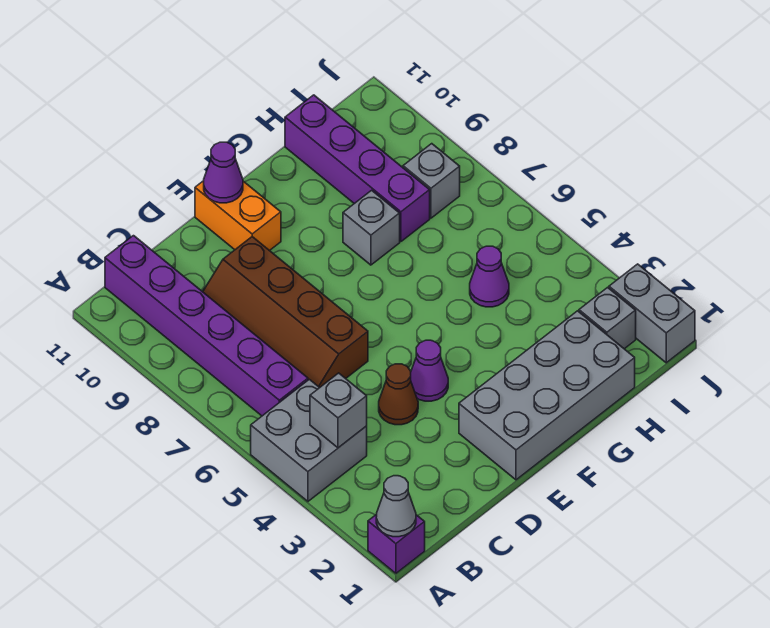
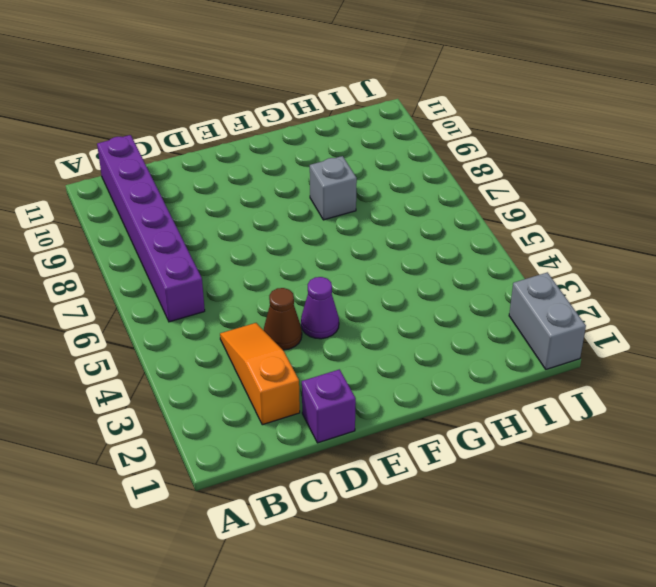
orange slope C2:C4 level 1 top 2 -> none
purple brick D1 level 1 -> purple brick A1 level 1
none -> grey brick A4:B5 level 1
none -> brown slope C6:D9 level 1 top D
none -> grey brick E1:H2 level 1

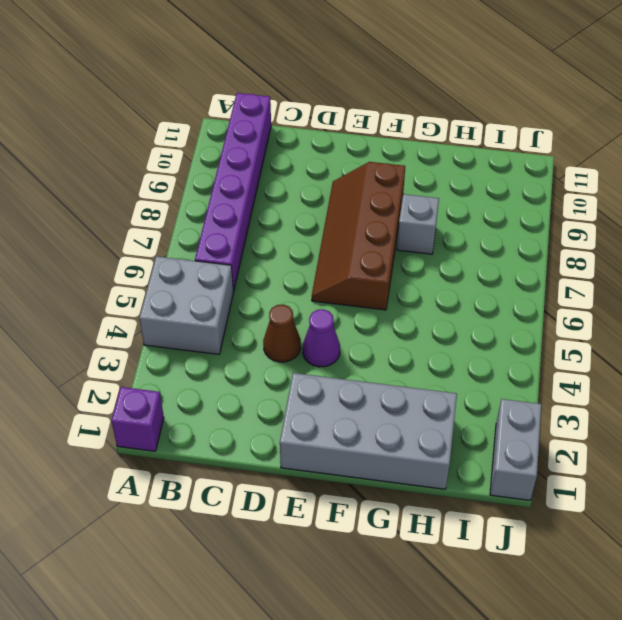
brown slope E6:F9 level 1 top F -> brown slope C6:D9 level 1 top D
none -> orange brick E10:E11 level 1
none -> purple cone H5 level 1
none -> purple brick H8:H11 level 1

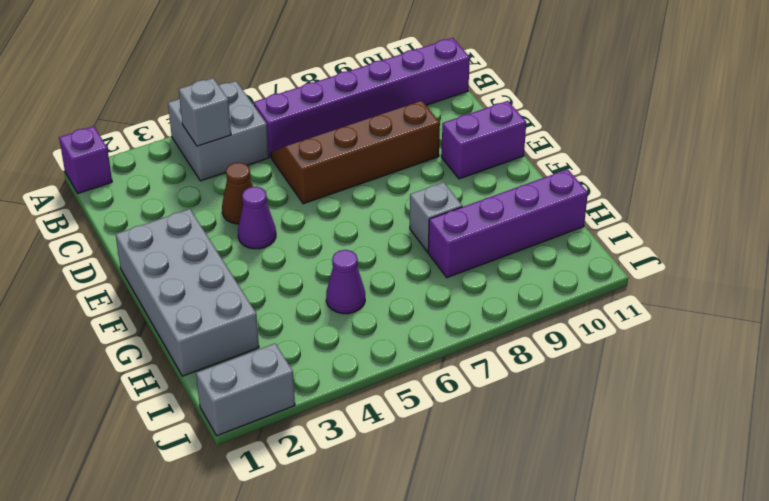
purple brick E10:E11 level 1 -> orange brick E10:E11 level 1
none -> grey brick I2 level 1
none -> grey brick I8 level 1
none -> grey cone A1 level 2

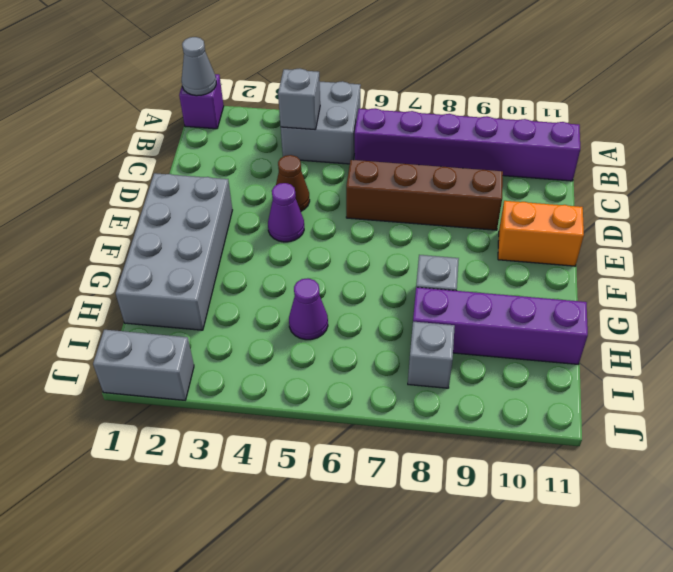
none -> grey brick I2 level 1
none -> purple cone E11 level 2

